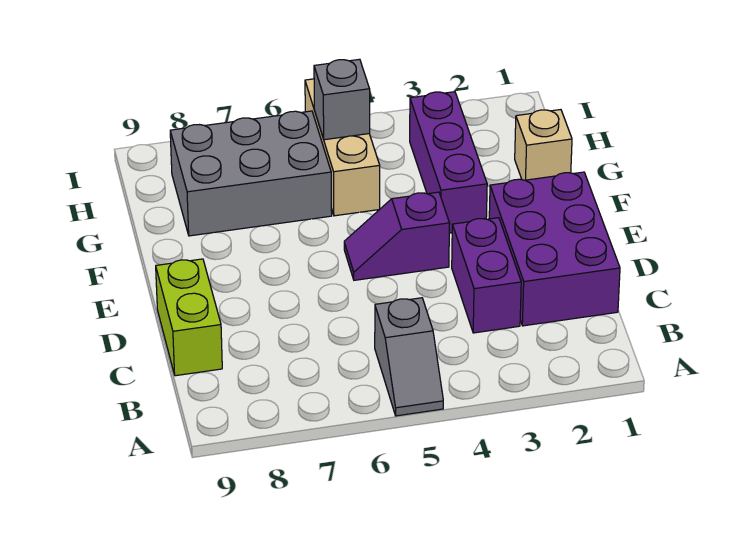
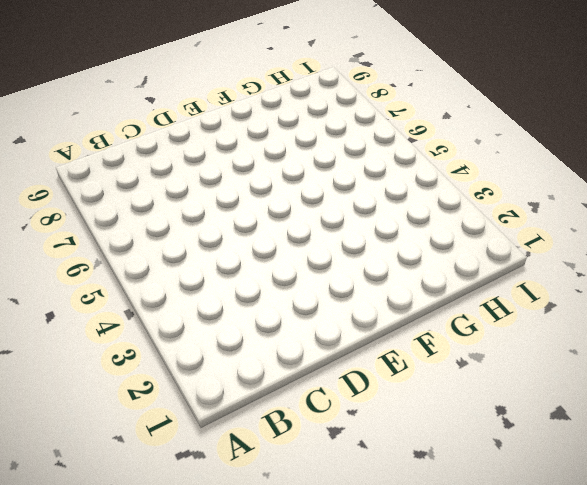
none -> grey slope A5:B5 level 1 top B
none -> purple brick C1:E2 level 1

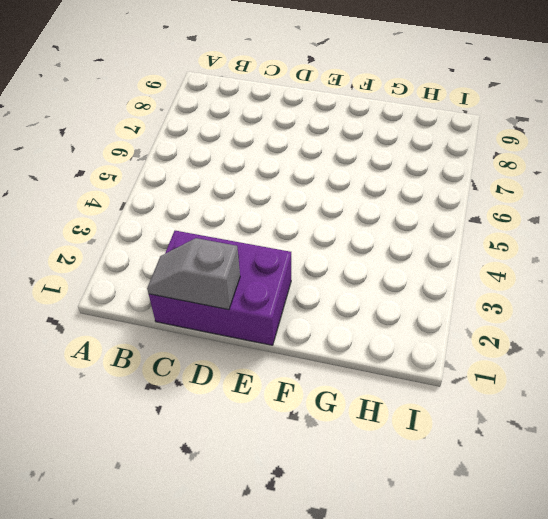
grey slope C1:D1 level 2 top D -> grey slope A5:B5 level 1 top B
none -> purple brick C3:D3 level 1
none -> lime brick C9:D9 level 1

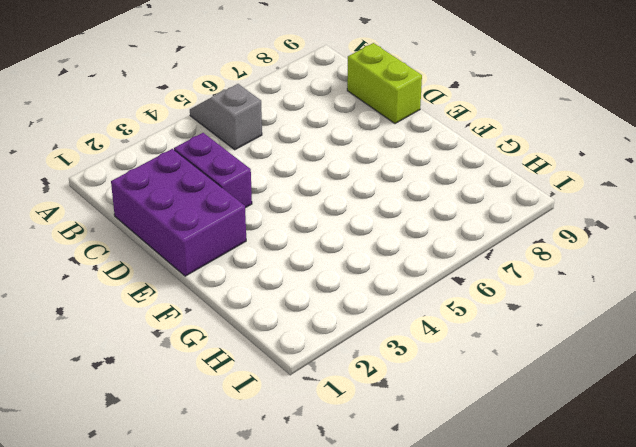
none -> purple slope E4:E5 level 1 top 4
none -> purple brick F3:H3 level 1

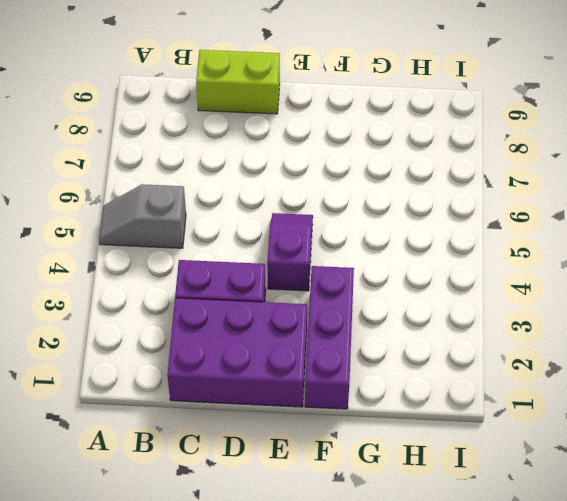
purple brick F1:F3 level 1 -> purple brick F3:H3 level 1
none -> tan brick G1 level 1
none -> tan brick G5:I5 level 1

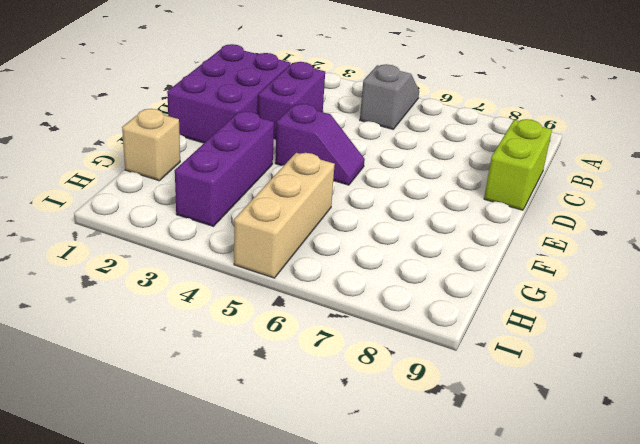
none -> grey brick G6:H8 level 1
none -> grey brick H5 level 2

